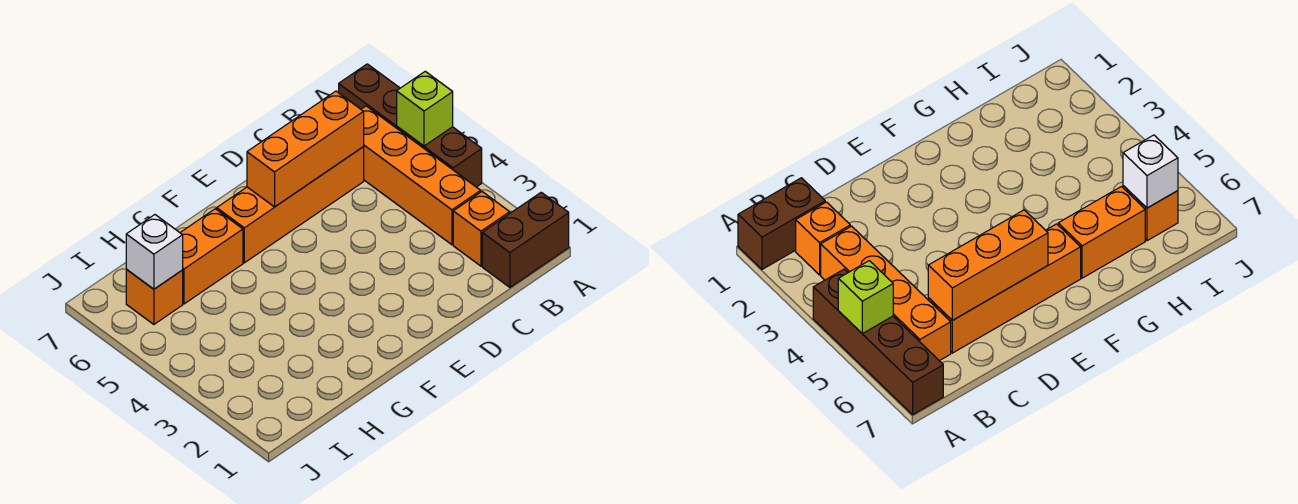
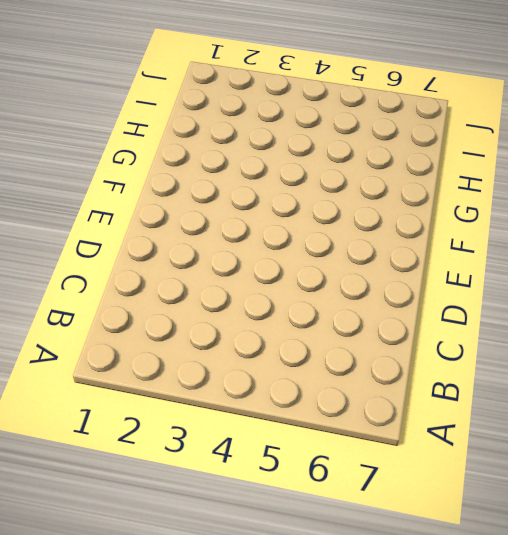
none -> brown brick A1:B1 level 1
none -> brown brick A4:A7 level 1

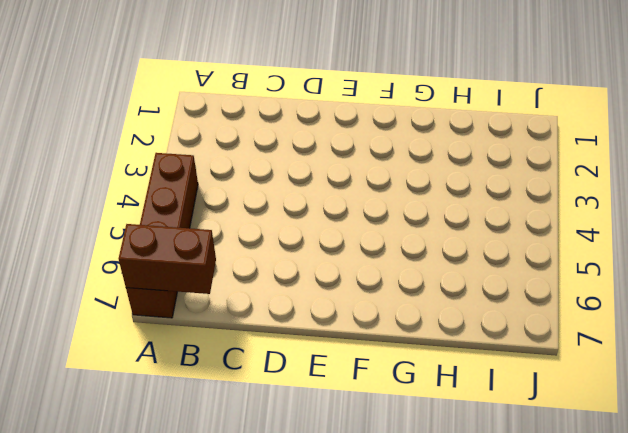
brown brick A7:B7 level 2 -> brown brick A1:B1 level 1
none -> orange brick B2 level 1
none -> orange brick B3:B6 level 1

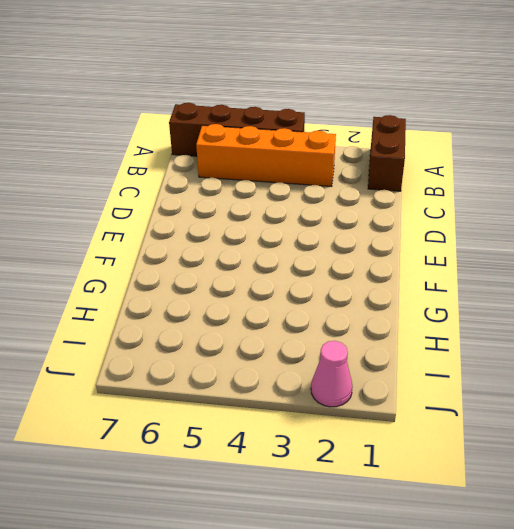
pink cone J2 level 1 -> none
none -> orange brick B2 level 1
none -> orange brick C6:F6 level 1

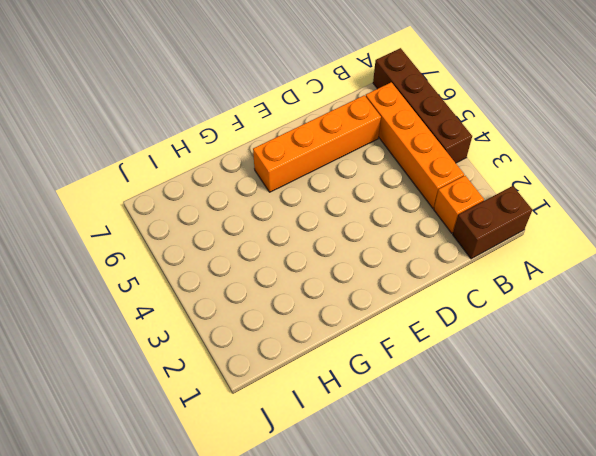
none -> orange brick G6:H6 level 1
none -> orange brick I6 level 1

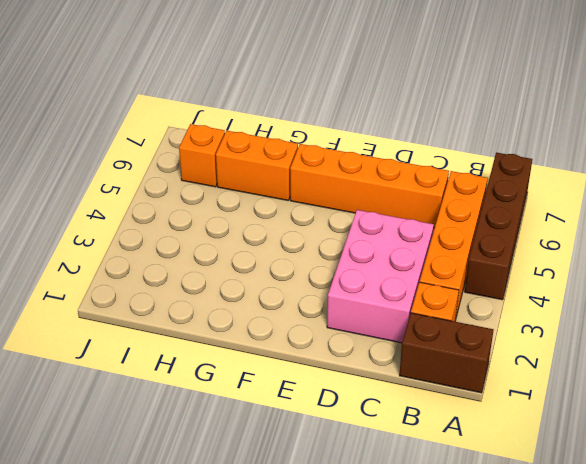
pink brick C2:D4 level 1 -> none
none -> lime brick A5 level 2
none -> orange brick C6:E6 level 2

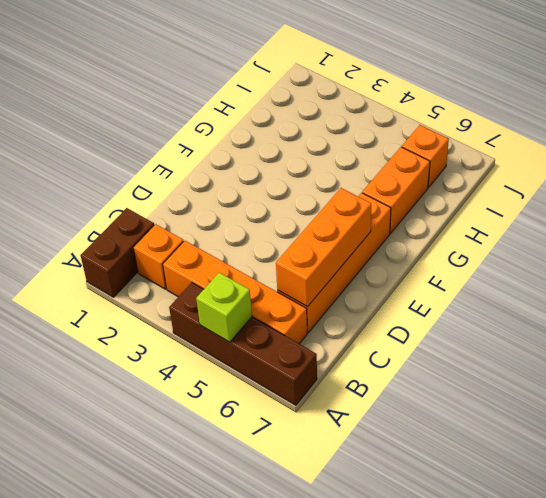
none -> white brick I6 level 2

